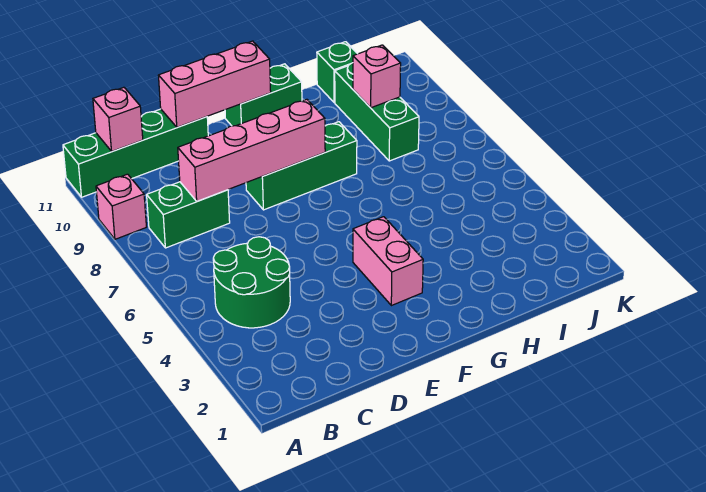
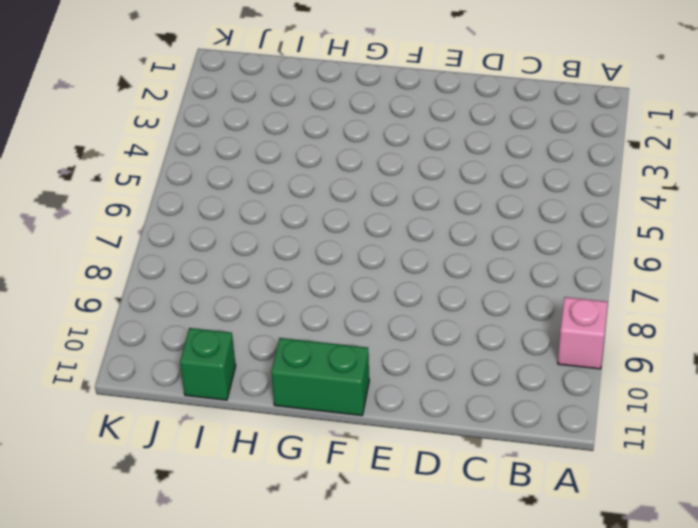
none -> green brick A11:D11 level 1
none -> green round brick B4:C5 level 1
none -> green brick B8:C8 level 1

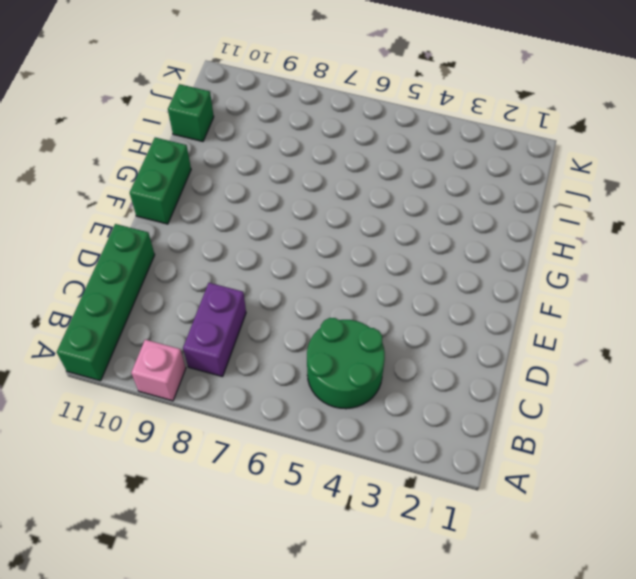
purple brick B8:C8 level 1 -> green brick B8:C8 level 1
none -> green brick E8:G8 level 1
none -> pink brick F3:F4 level 1
none -> green brick I8:I10 level 1

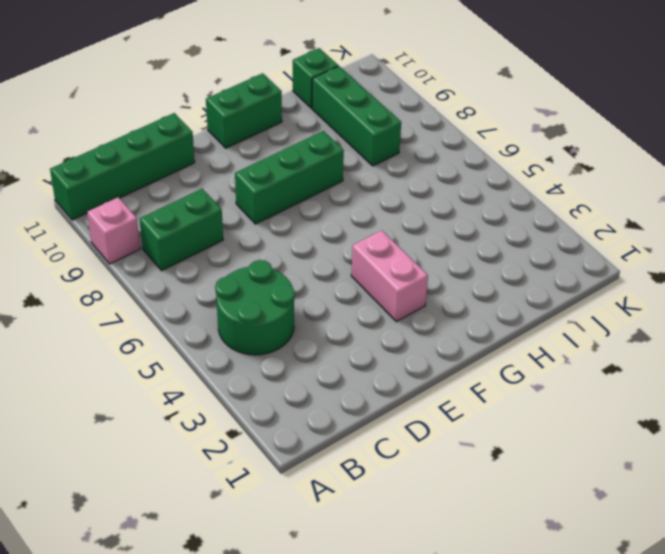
none -> pink brick B11 level 2
none -> pink brick C8:F8 level 2
none -> pink brick D11:F11 level 2

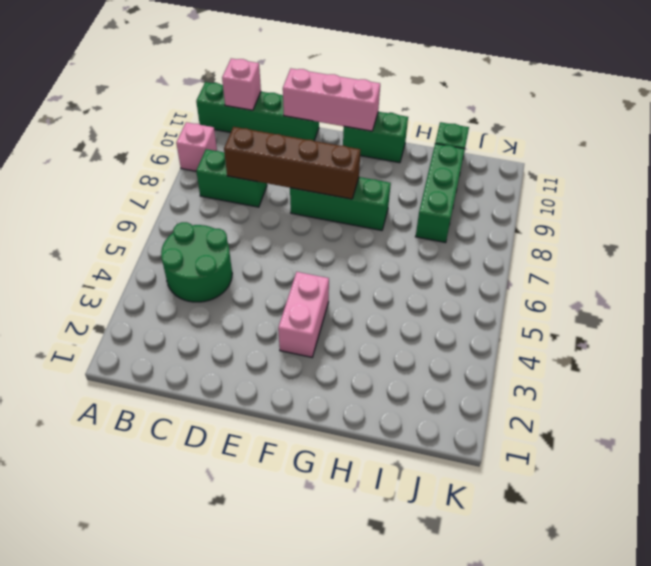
brown brick C8:F8 level 2 -> pink brick C8:F8 level 2
none -> pink brick I9 level 2

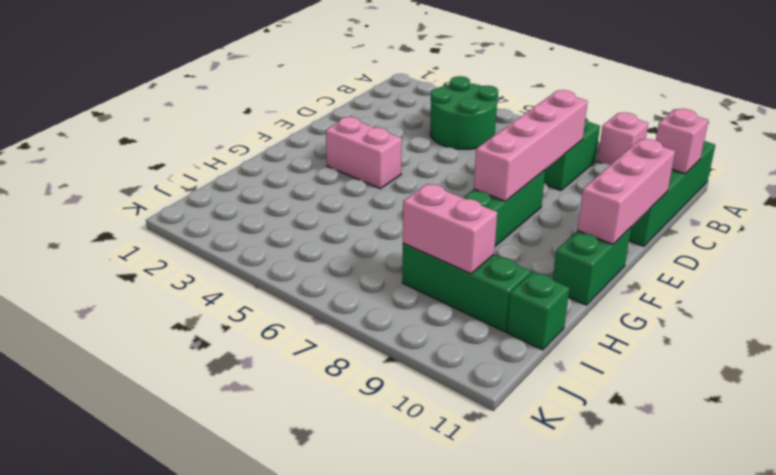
pink brick I8:I9 level 2 -> pink brick I9 level 2

